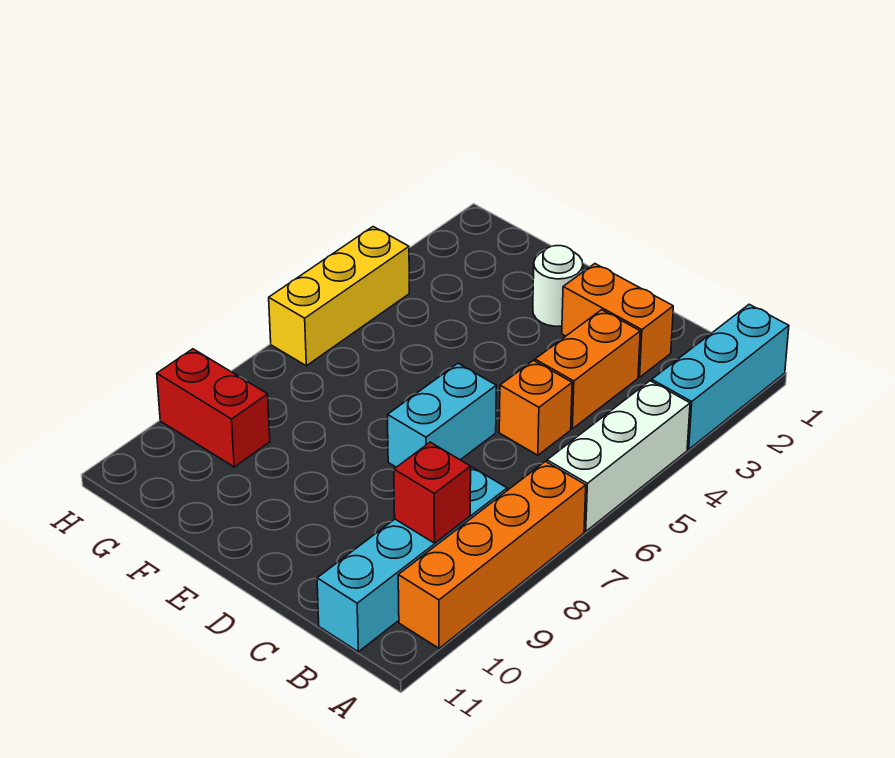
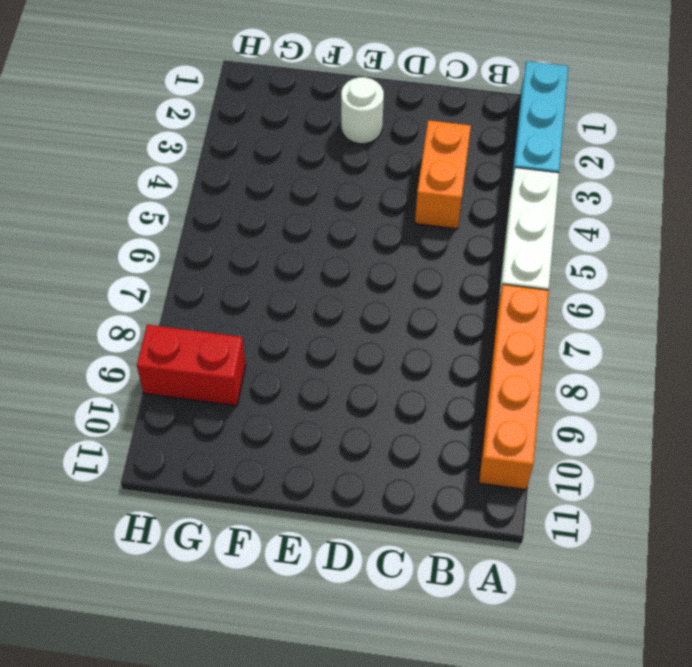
none -> cyan brick B8:B11 level 1
none -> orange brick C2:D2 level 1
none -> orange brick C5 level 1

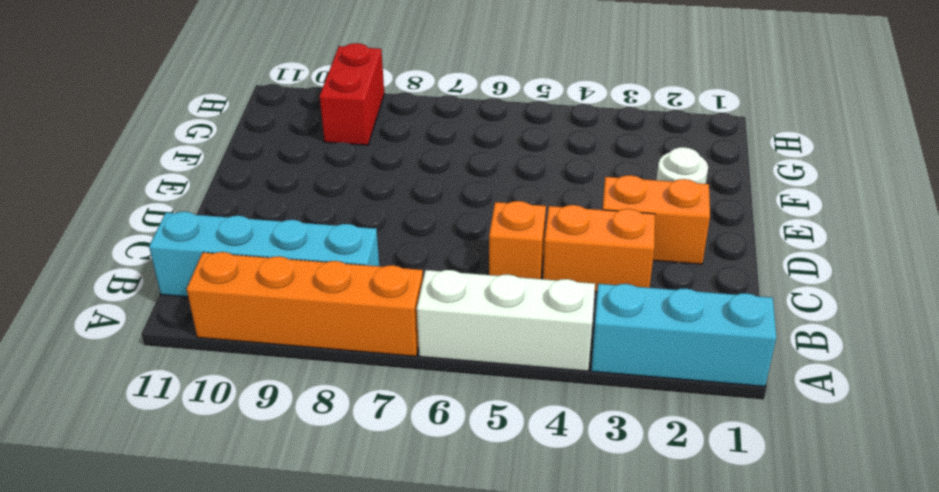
orange brick D2:D3 level 1 -> orange brick C2:D2 level 1
none -> cyan brick D6:D7 level 1
none -> yellow brick H4:H6 level 1
none -> red brick B9 level 2

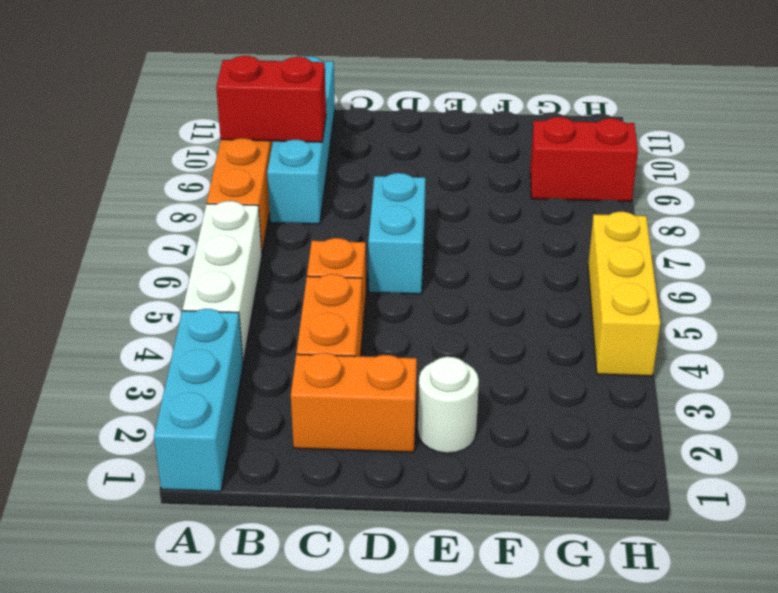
red brick A9:B9 level 2 -> red brick B9 level 2

